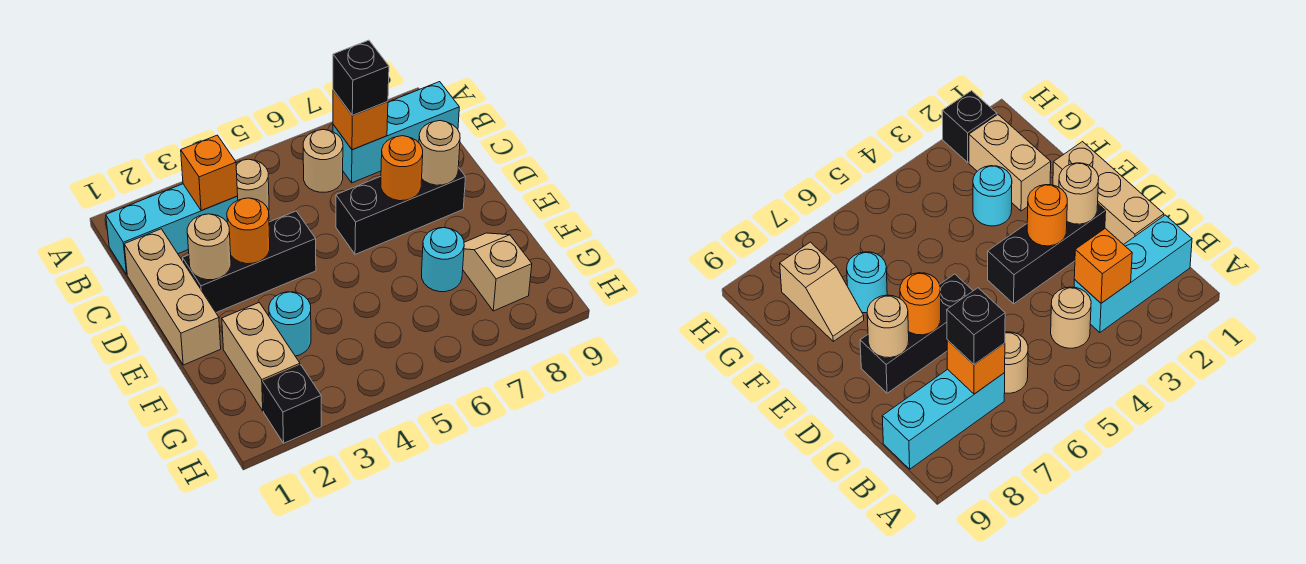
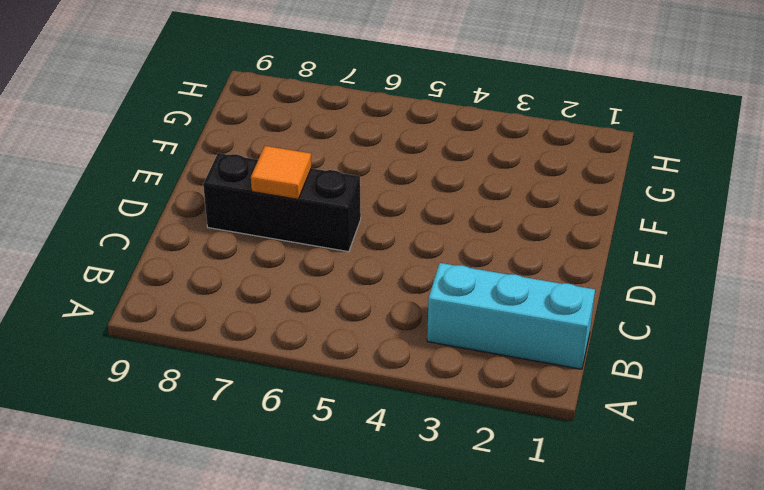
orange tile D7 level 2 -> orange round brick D7 level 2
none -> tan round brick B4 level 1
none -> tan round brick B6 level 1
none -> cyan brick B7:B9 level 1

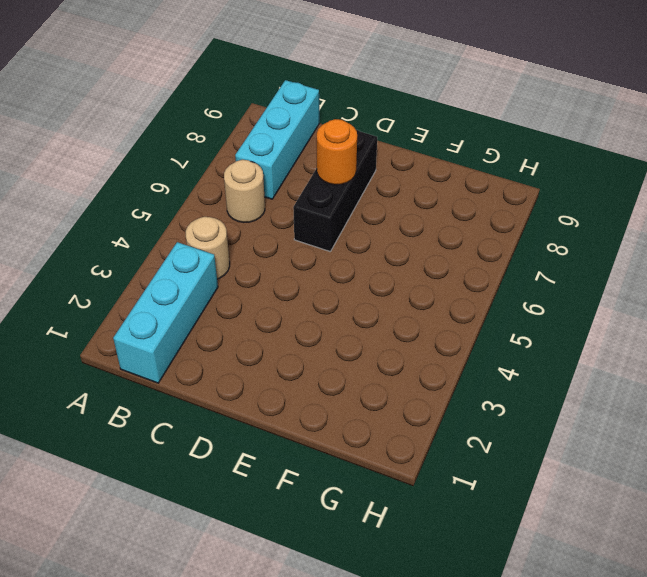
none -> tan brick C1:E1 level 1
none -> black brick D2:D4 level 1
none -> tan brick F2:G2 level 1

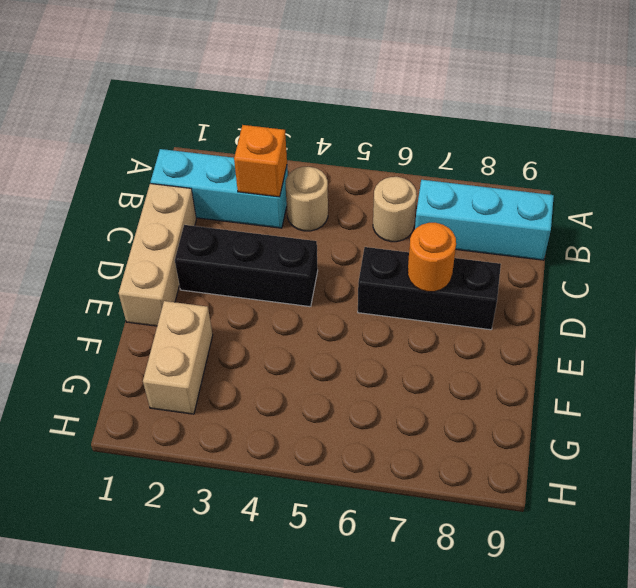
none -> cyan round brick F3 level 1
none -> cyan round brick F7 level 1
none -> tan slope F8:G8 level 1 top G

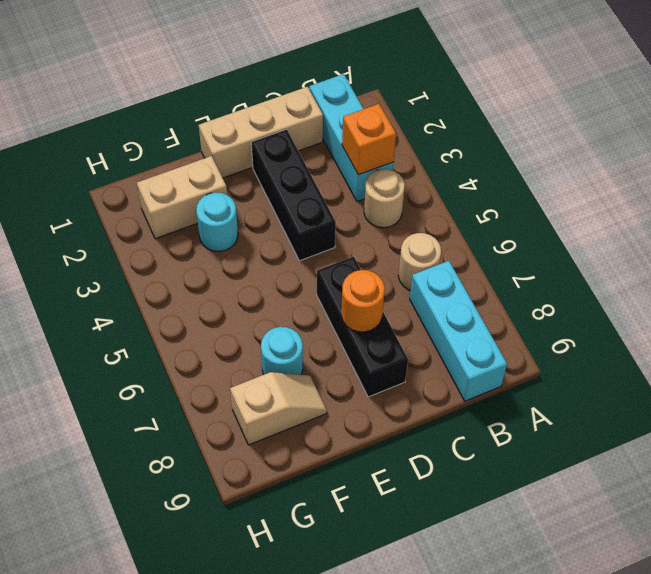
none -> black brick H2 level 1
none -> orange brick B7 level 2
none -> tan round brick D2 level 2

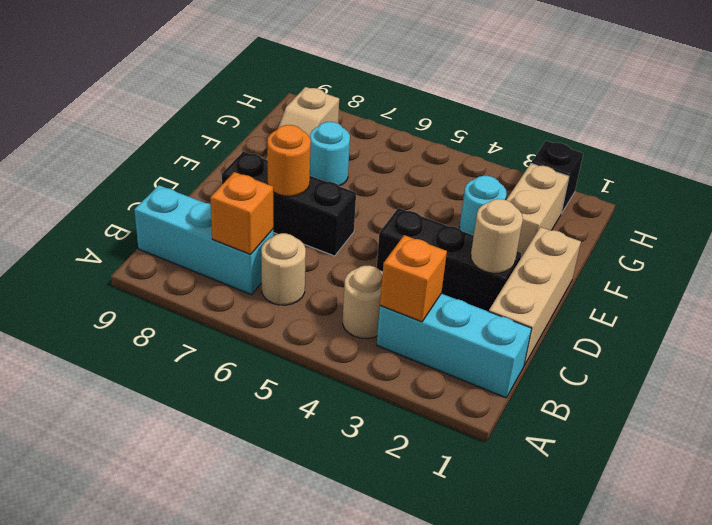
none -> orange round brick D3 level 2
none -> tan round brick D8 level 2
none -> black brick B7 level 3

